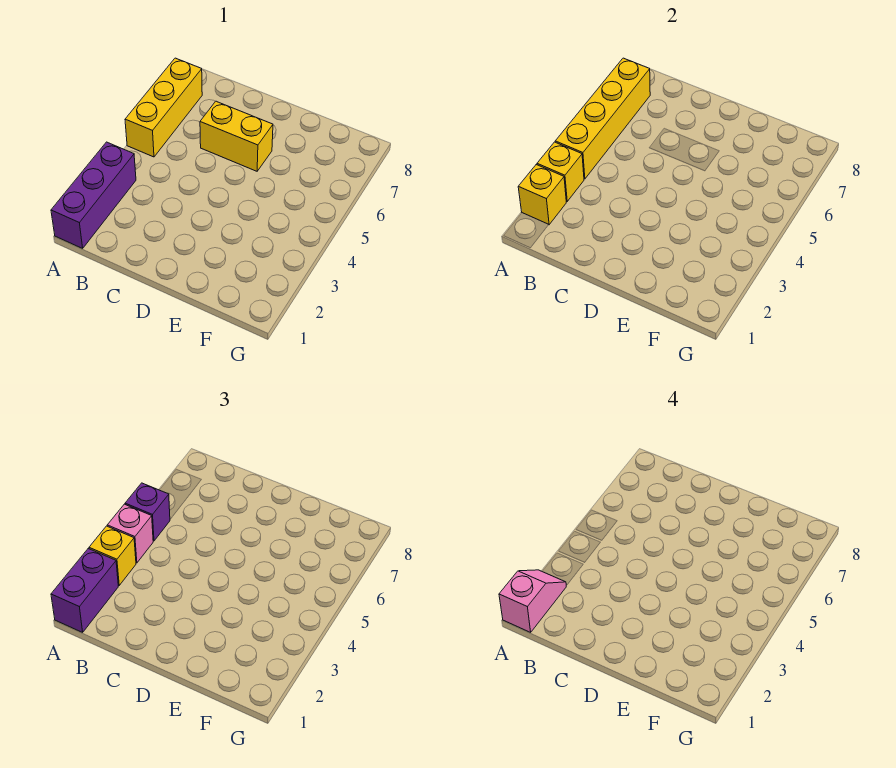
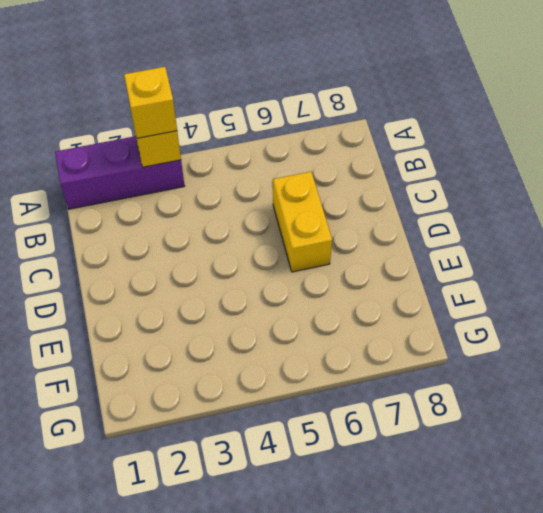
none -> yellow brick A5:A7 level 1
none -> yellow brick A2 level 2

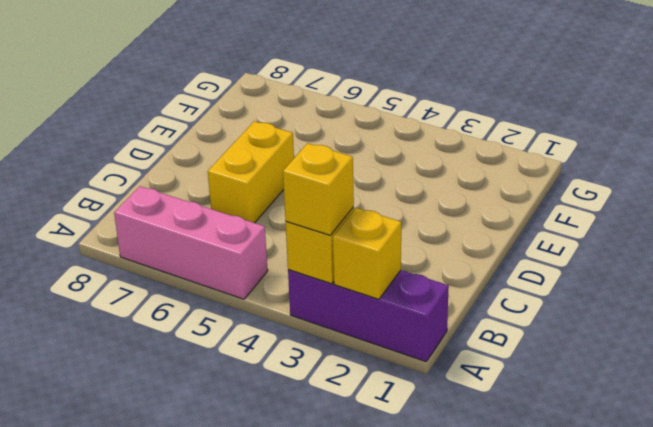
pink brick A5:A7 level 1 -> yellow brick A5:A7 level 1
none -> yellow brick A4:A7 level 2
none -> purple brick A1:A2 level 3

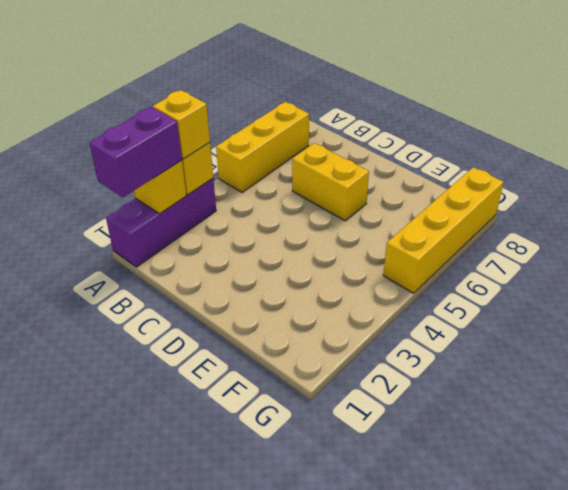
yellow brick G5:G8 level 1 -> yellow brick A4:A7 level 2
none -> pink brick A4 level 3
none -> purple brick A5 level 3

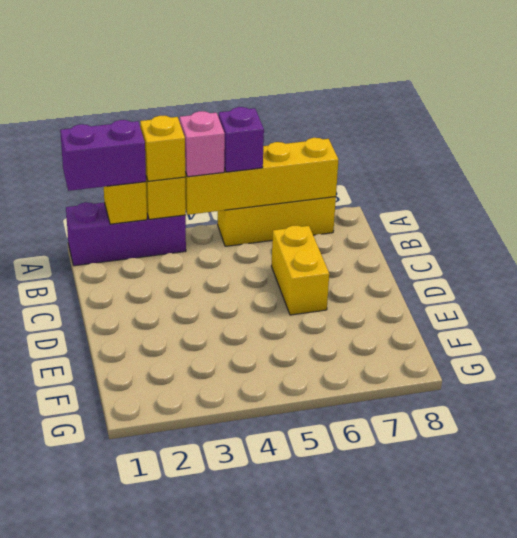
none -> pink slope A1:A2 level 4 top 1

